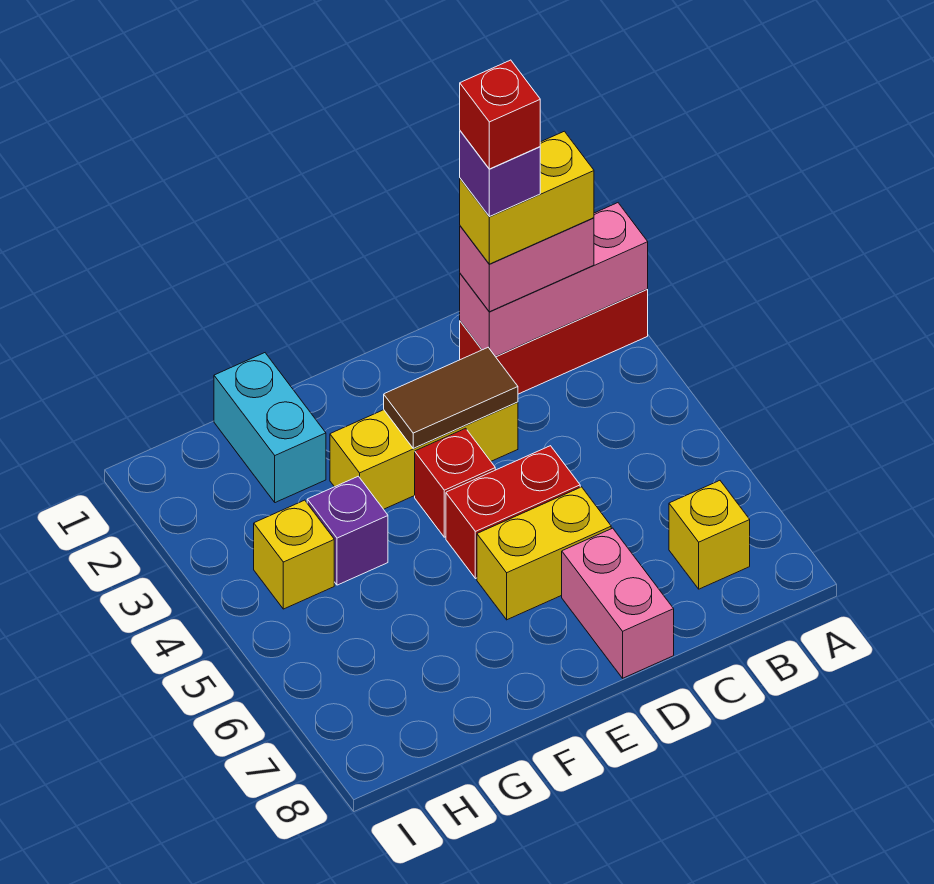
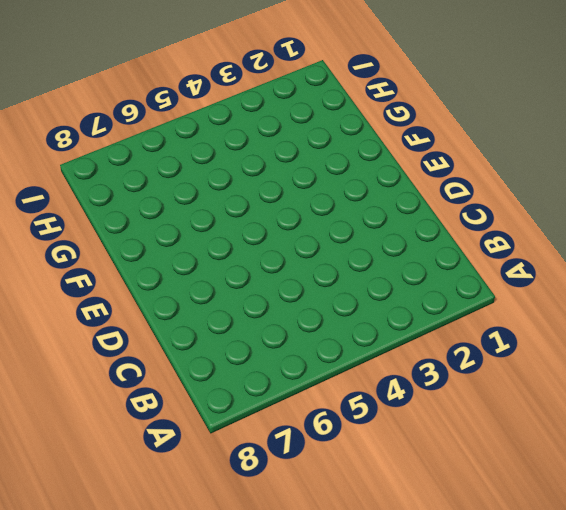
none -> red brick A2:C2 level 1
none -> yellow brick B7 level 1
none -> yellow brick D3:F3 level 1

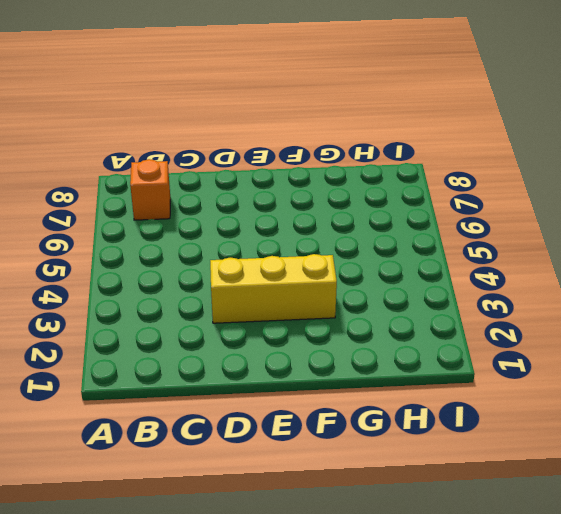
orange brick B7 level 1 -> yellow brick B7 level 1
none -> red brick A2:C2 level 1
none -> red brick D5:E5 level 1
none -> yellow brick D6:E6 level 1

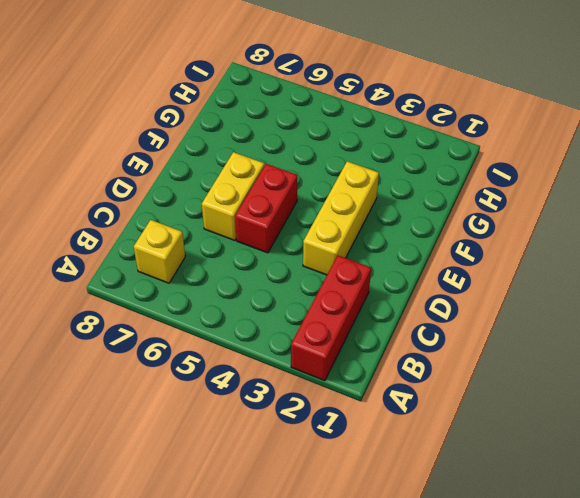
none -> pink brick D7:D8 level 1
none -> red brick E4 level 1
none -> cyan brick G1:G2 level 1

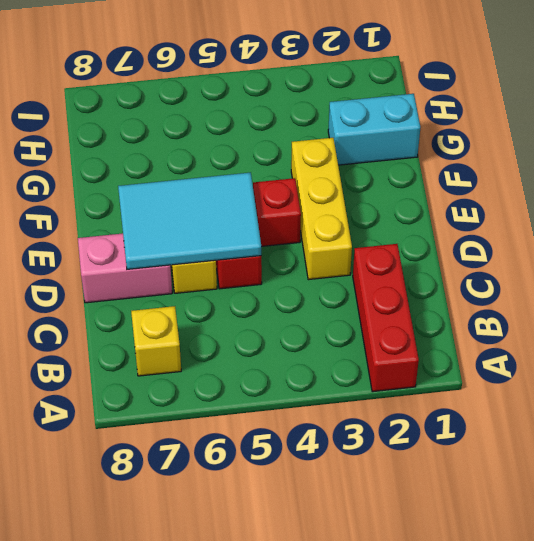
cyan tile D5:E7 level 2 -> none
none -> purple brick G4 level 1
none -> yellow brick H4 level 1
none -> pink brick A2:C2 level 2

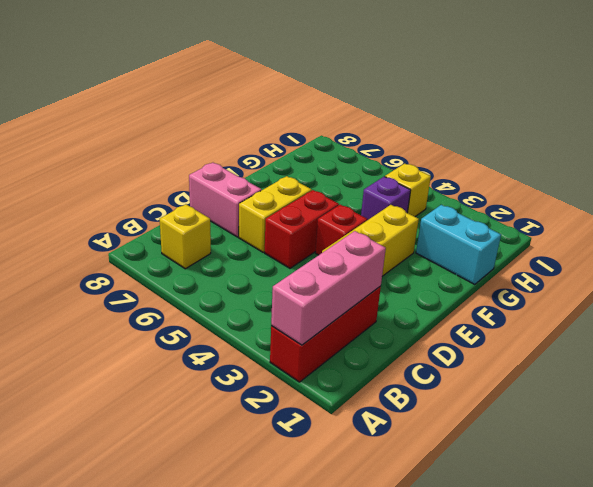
none -> brown tile D3:E3 level 2
none -> pink brick B2:C2 level 3
none -> yellow brick B2:C2 level 4

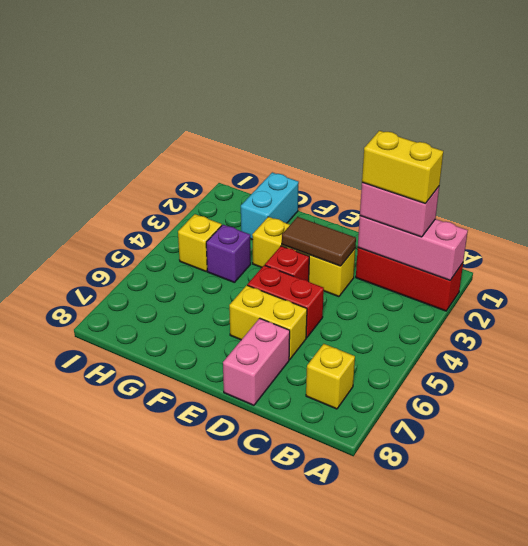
none -> purple brick C2 level 5
none -> red brick C2 level 6

